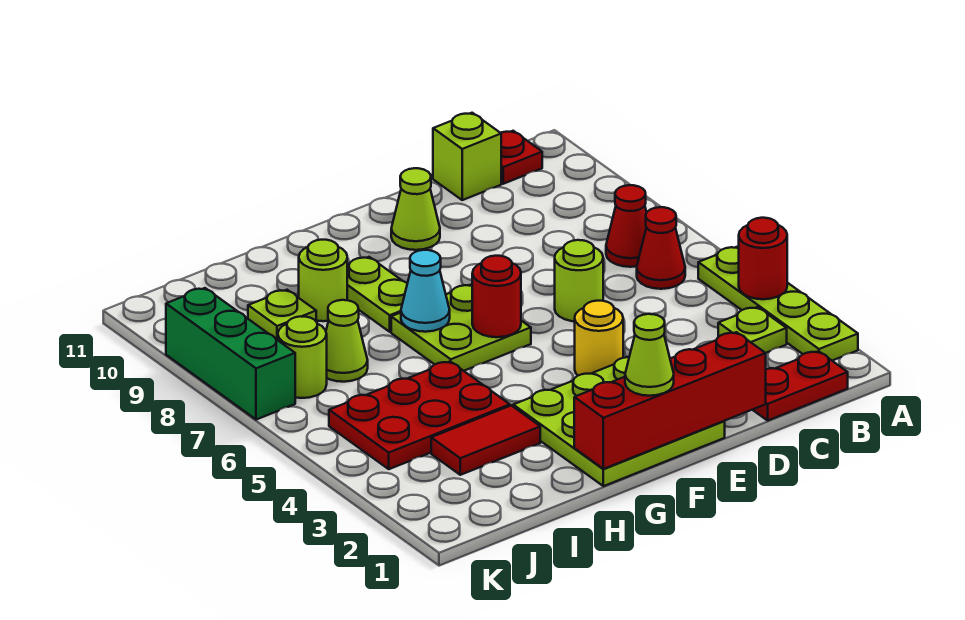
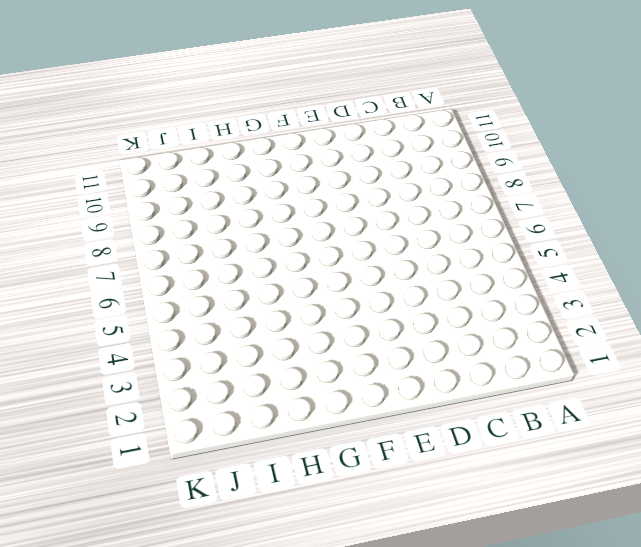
none -> lime plate A2:A5 level 1
none -> red plate B1:C1 level 1
none -> lime plate B3 level 1

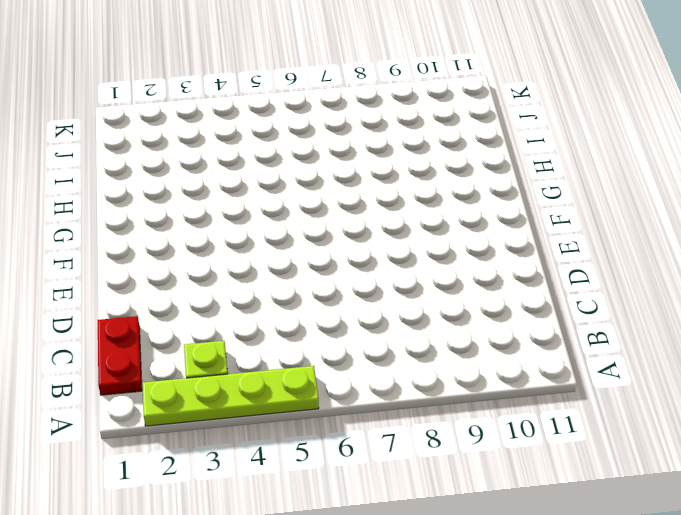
none -> red cone B6 level 1
none -> red cone B7 level 1
none -> red plate B11 level 1

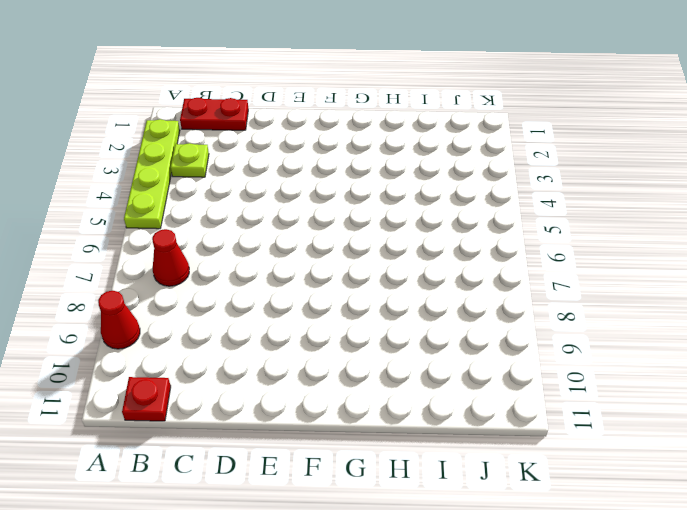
red cone A9 level 1 -> red cone B6 level 1
none -> lime brick C11 level 1
none -> lime round brick D6 level 1
none -> lime plate E1:G3 level 1

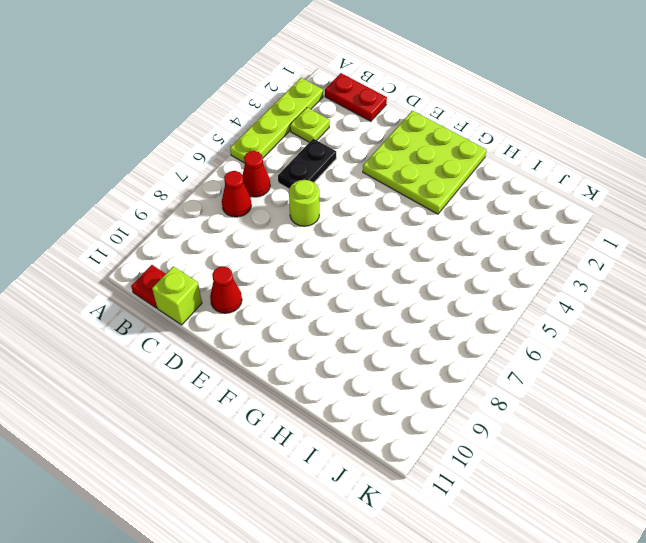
black plate C4:C5 level 1 -> none
red cone D10 level 1 -> none
none -> yellow round brick E4 level 1
none -> lime cone E10 level 1
none -> lime plate F6:G7 level 1

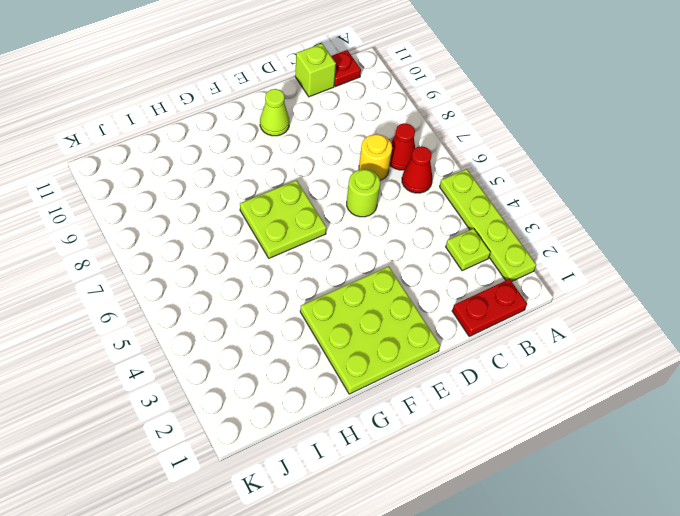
yellow round brick C7 level 1 -> yellow round brick E4 level 1
none -> lime plate G8:G9 level 1
none -> red tile H3:I3 level 1
none -> red plate H4:J5 level 1

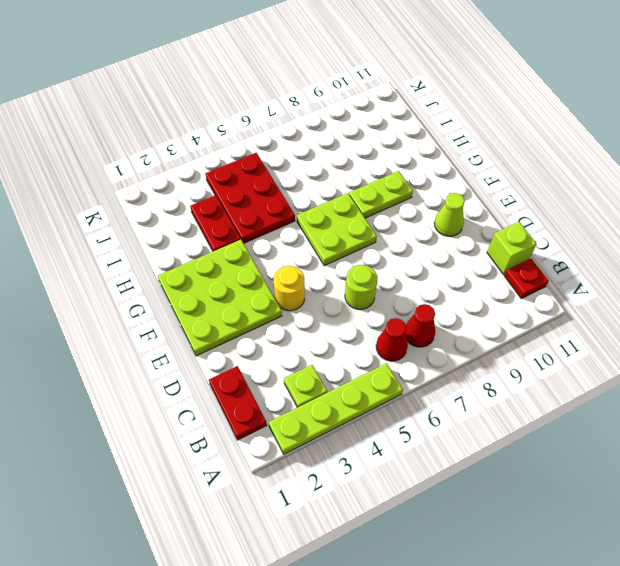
red plate H3:I3 level 1 -> red tile H3:I3 level 1
none -> lime round brick H9 level 1
none -> lime cone I7 level 1
none -> lime plate I9 level 1

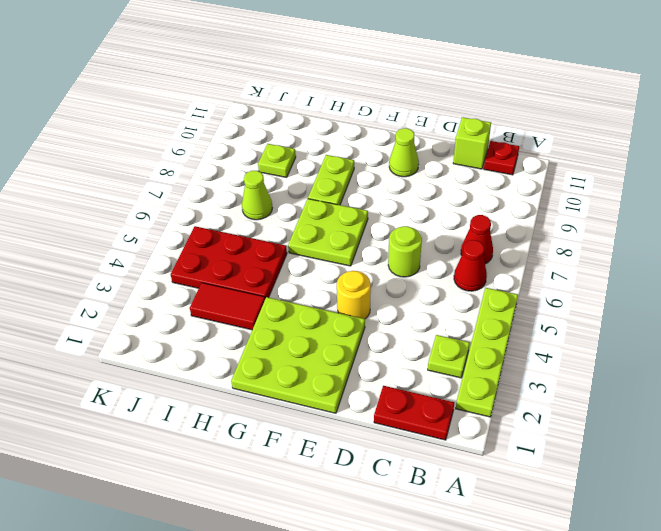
none -> lime round brick H9 level 1
none -> lime round brick J7 level 1
none -> green brick K7:K9 level 1

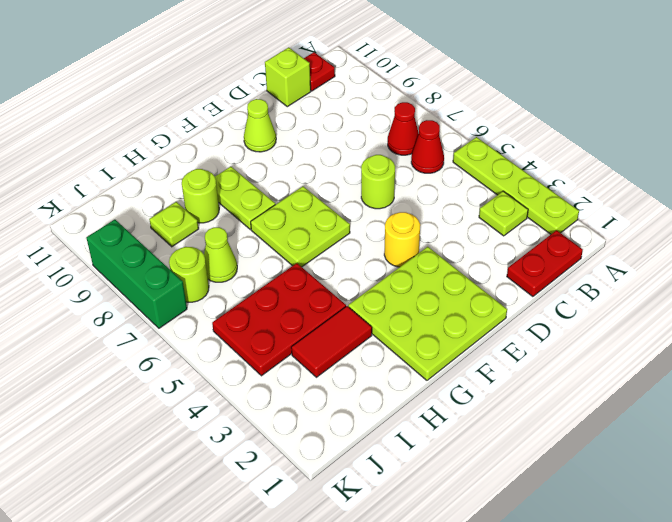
none -> red round brick A4 level 2
none -> red brick D1:G1 level 2
none -> red round brick F6 level 2

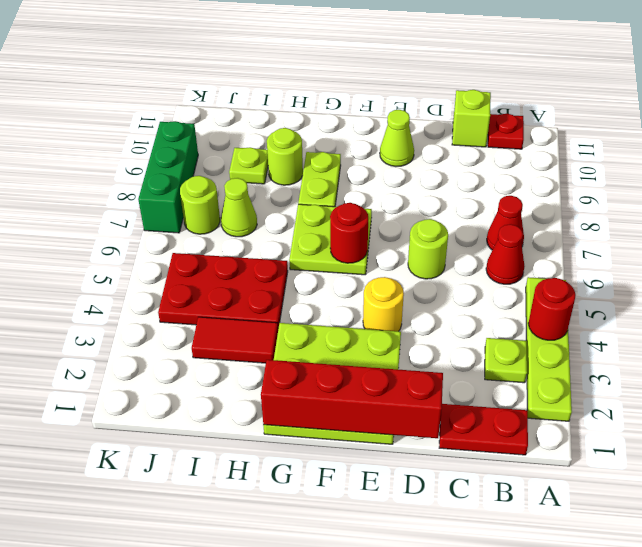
none -> cyan cone G7 level 2
none -> lime cone F1 level 3

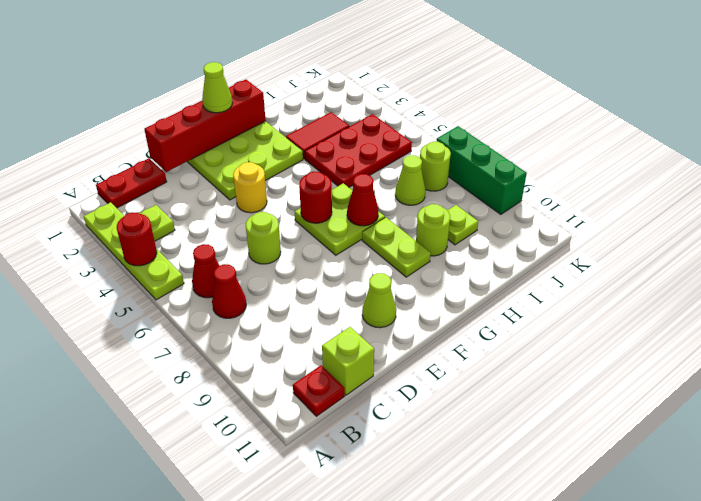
red cone G7 level 2 -> cyan cone G7 level 2

